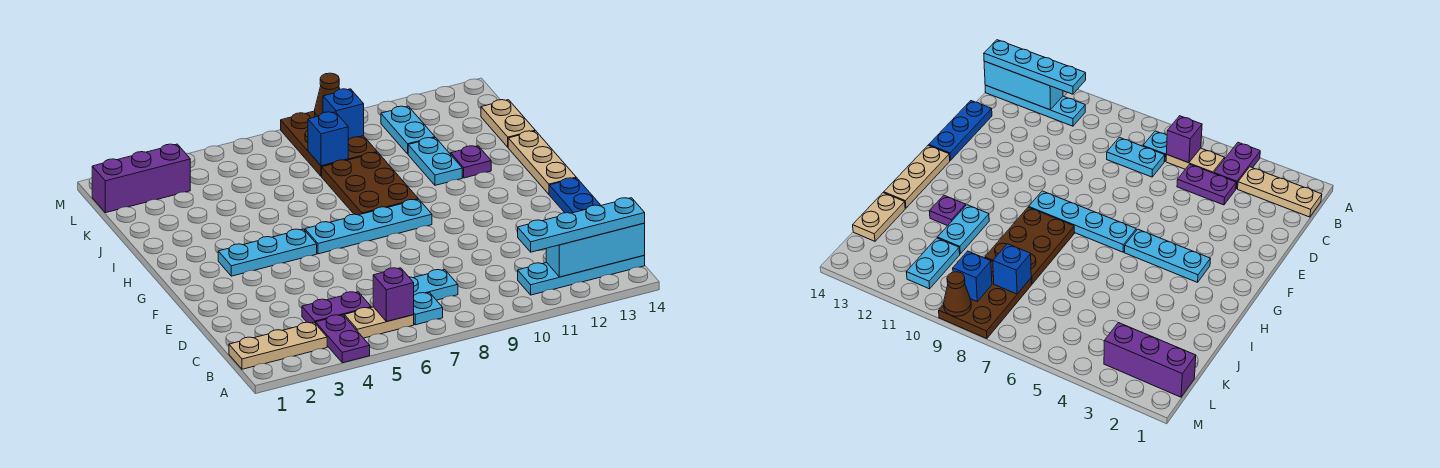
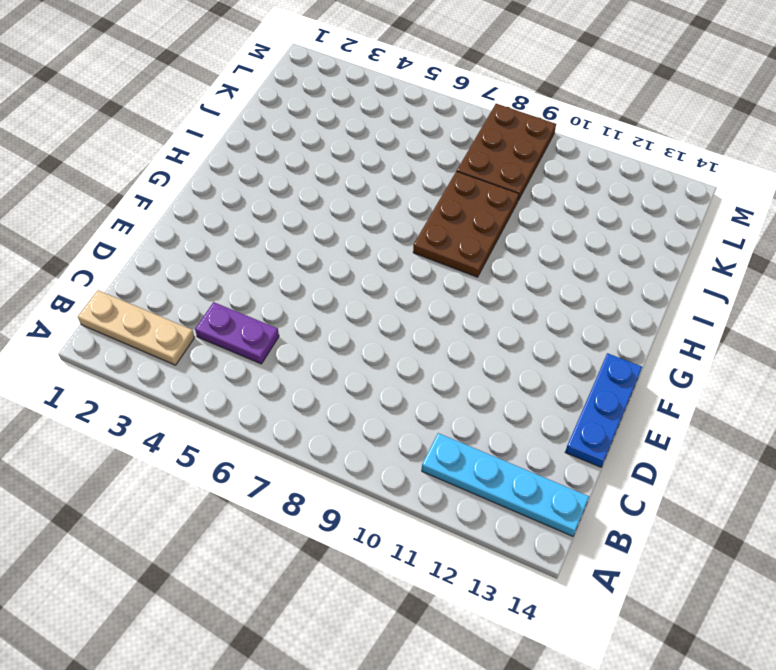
none -> purple plate A4:B4 level 1
none -> tan plate B5:B6 level 1
none -> cyan plate B7 level 1

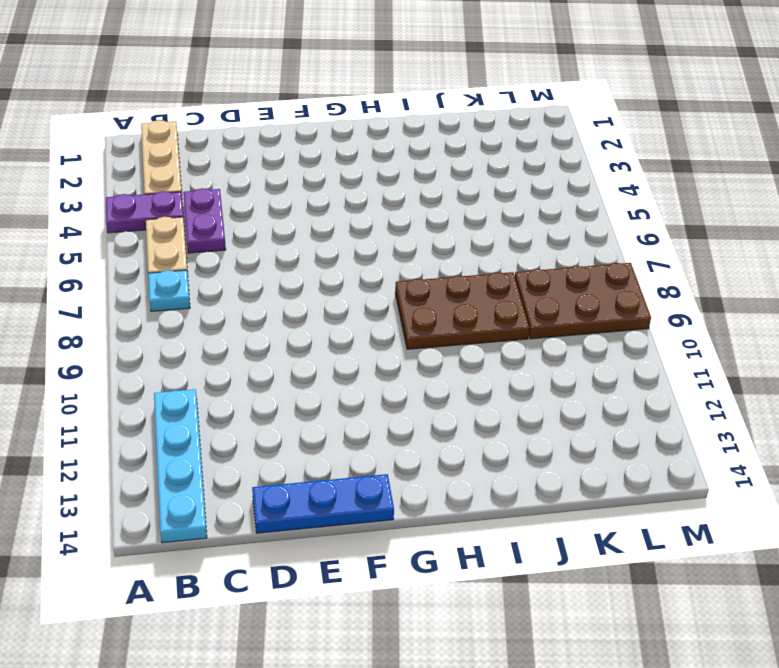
none -> cyan plate C7:C8 level 1
none -> cyan plate G3:G5 level 1
none -> cyan plate G6:G9 level 1

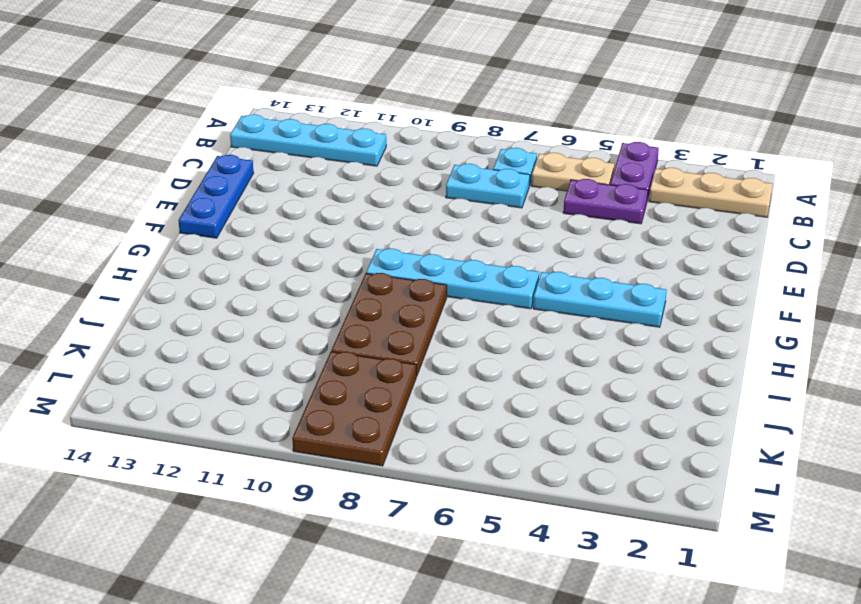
none -> tan plate G14:I14 level 1
none -> cyan plate I11:J11 level 1
none -> purple plate I12 level 1

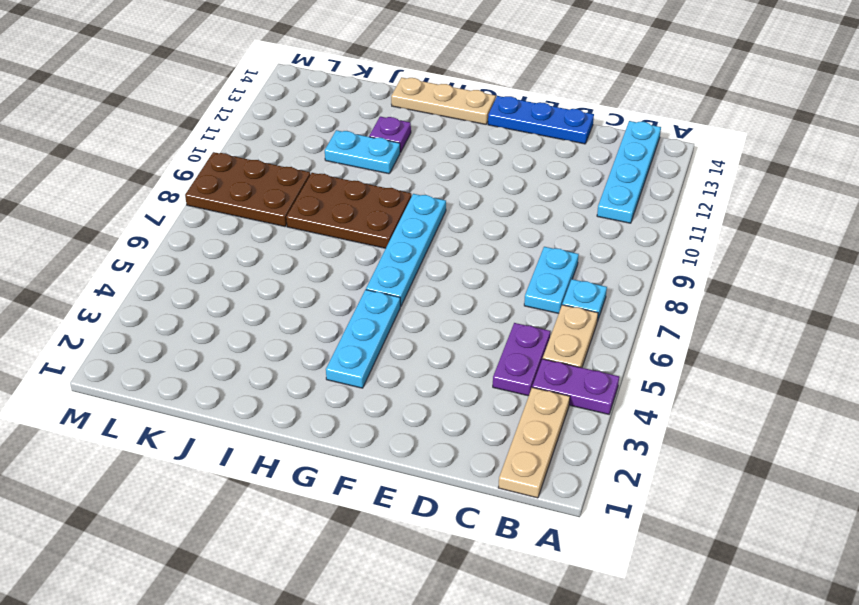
none -> tan plate J14:K14 level 1
none -> cyan plate K11:L11 level 1
none -> purple brick L1:L3 level 1

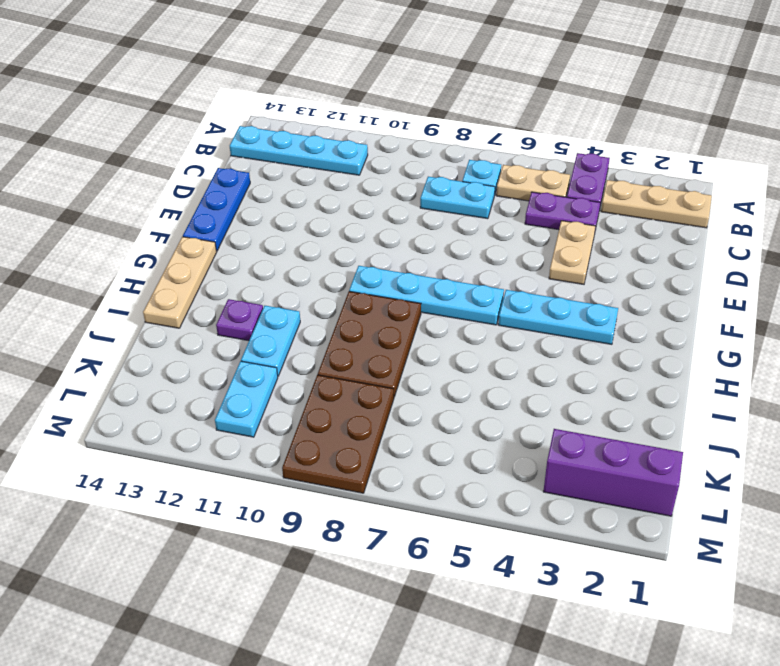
tan plate D4:E4 level 1 -> tan plate J14:K14 level 1
none -> purple brick B6 level 2
none -> cyan brick B12:B14 level 2
none -> blue brick K8 level 2

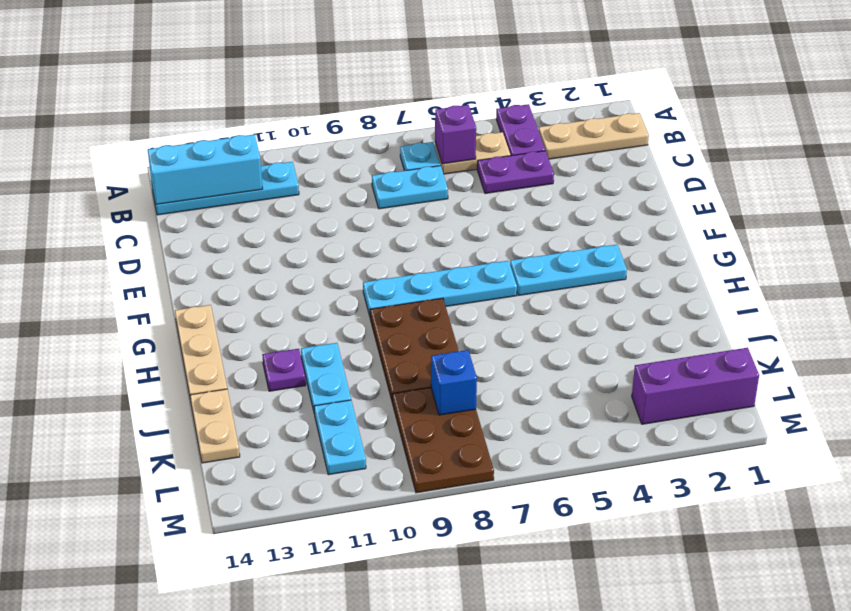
none -> blue plate D14:F14 level 1
none -> blue brick L9 level 2
none -> brown cone M9 level 2

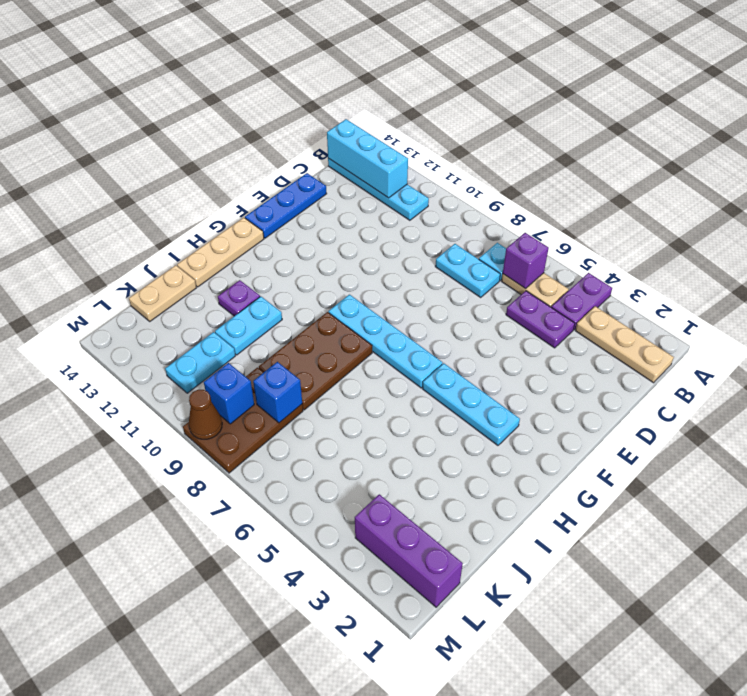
none -> cyan plate B11:B14 level 3

